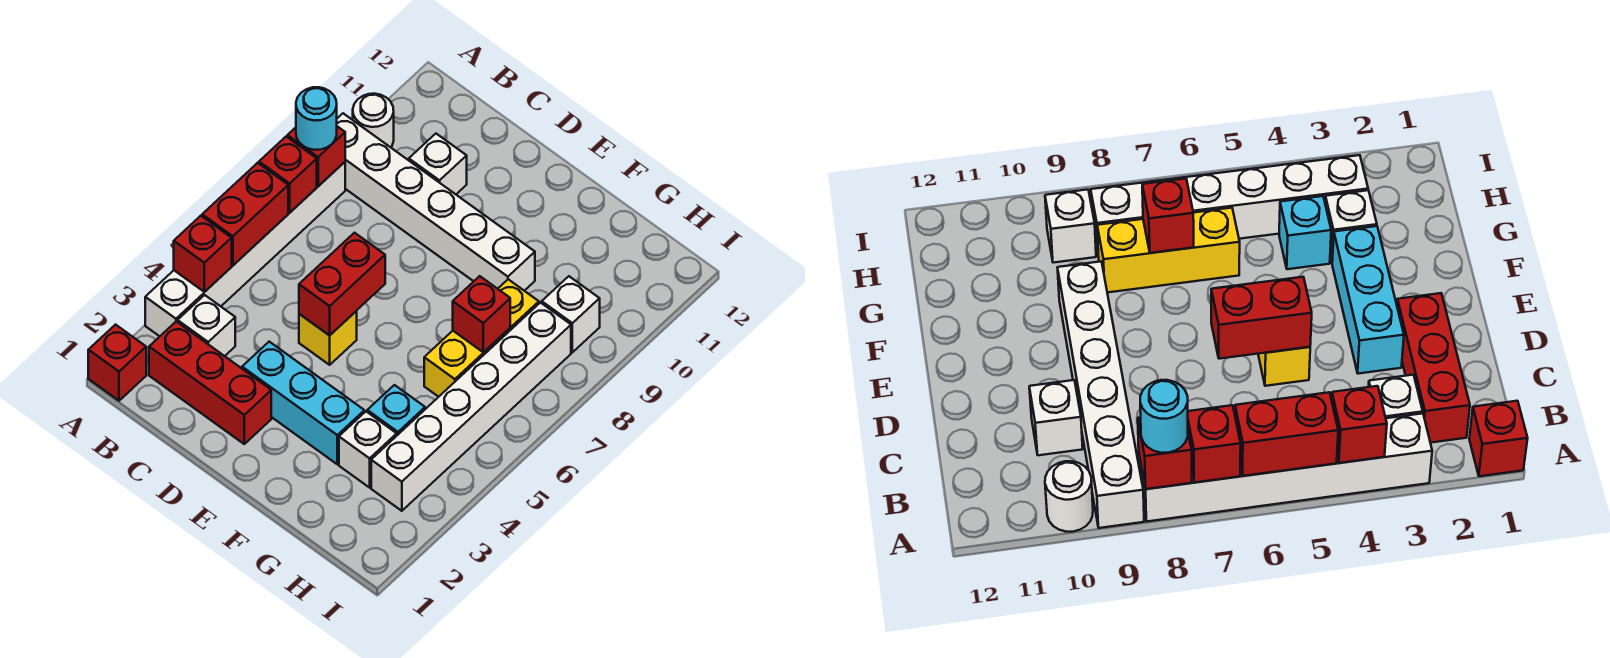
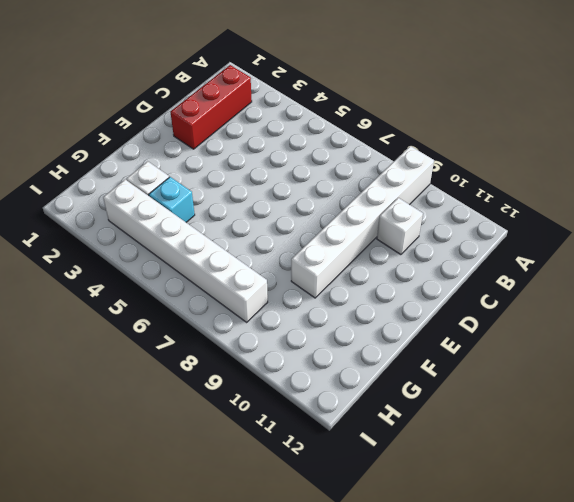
none -> red brick A1 level 1
none -> white brick A3:A8 level 1
none -> white round brick A10 level 1

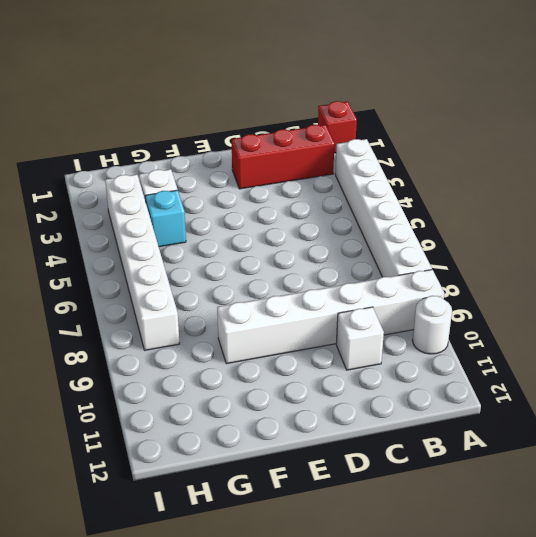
none -> white brick B3 level 1
none -> cyan brick D3:F3 level 1
none -> yellow brick D5 level 1

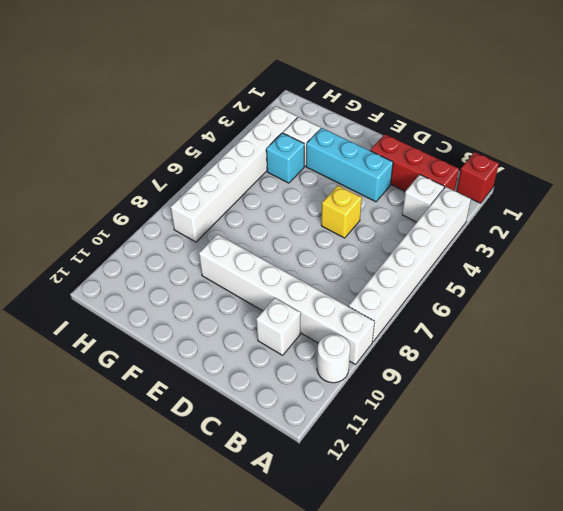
none -> yellow brick G6:G8 level 1
none -> white brick H9 level 1
none -> red brick A4 level 2

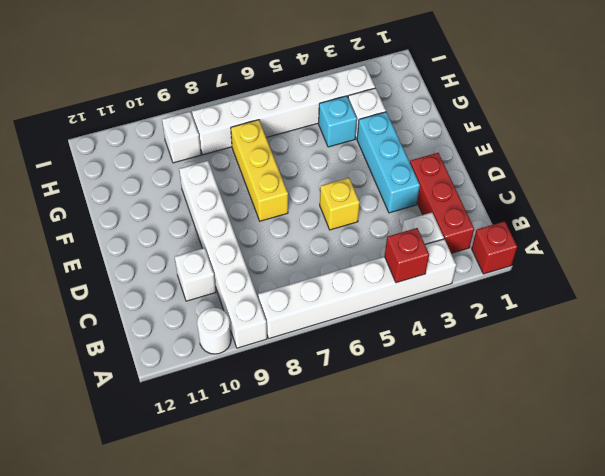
yellow brick E7:G7 level 1 -> yellow brick G6:G8 level 1
none -> red brick A5:A6 level 2
none -> red brick A7 level 2
none -> red brick A8 level 2

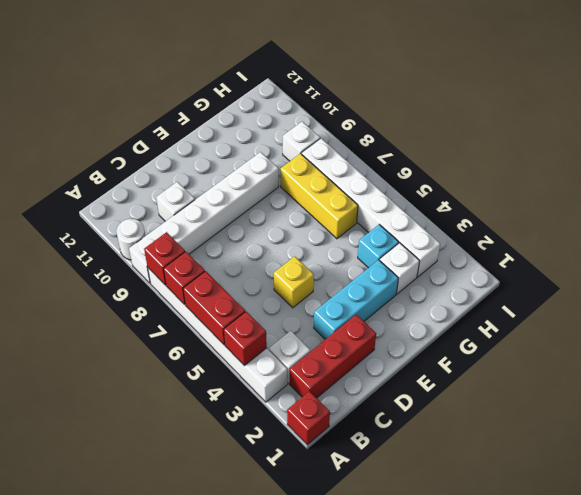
none -> red brick D5:D6 level 2
none -> red brick G7 level 2
none -> cyan round brick A8 level 3

